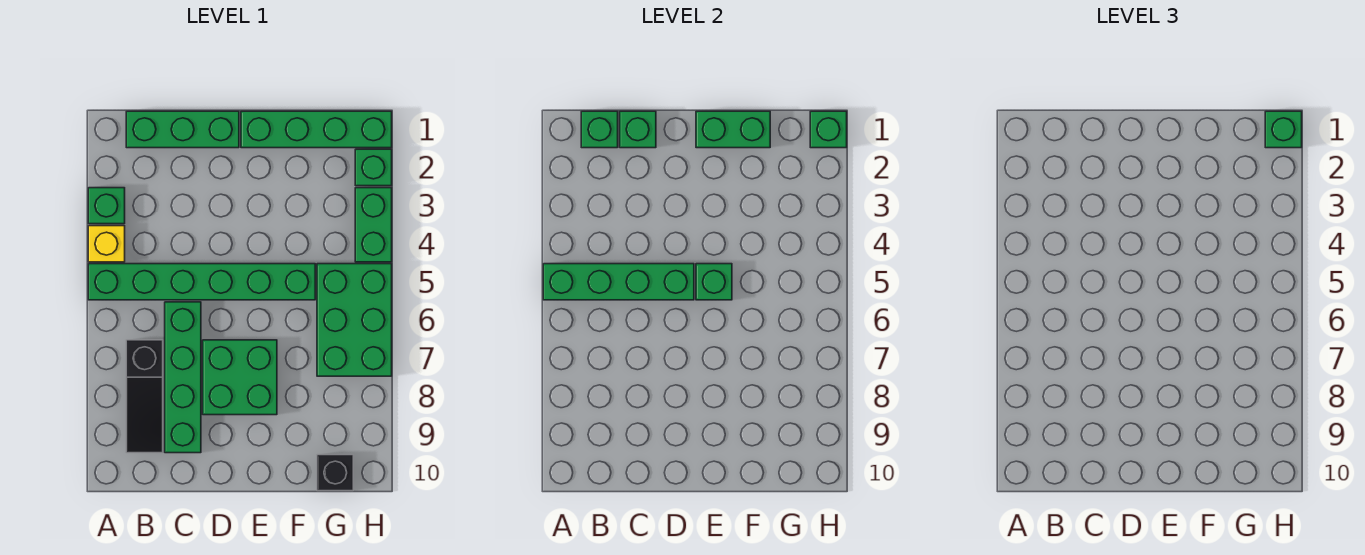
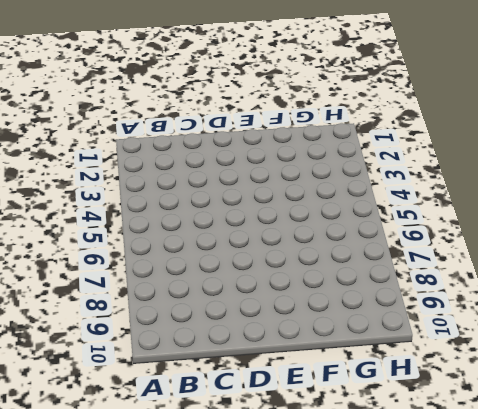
none -> green brick A3 level 1
none -> yellow brick A4 level 1
none -> green brick A5:F5 level 1

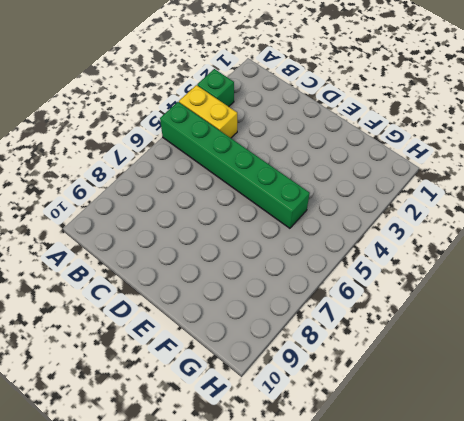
yellow brick A4:B4 level 1 -> yellow brick A4 level 1
none -> green brick B1:D1 level 1
none -> black slope B7:B9 level 1 top 7
none -> green brick C6:C9 level 1

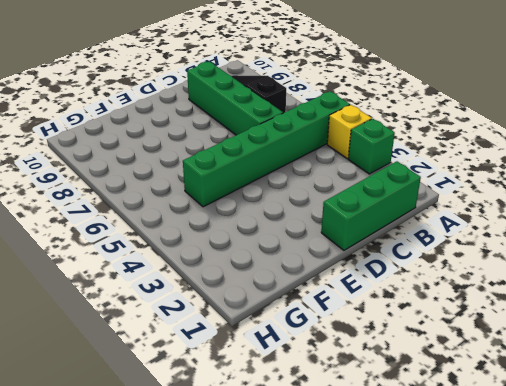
none -> green brick D7:E8 level 1
none -> green brick E1:H1 level 1
none -> green brick G5:H7 level 1

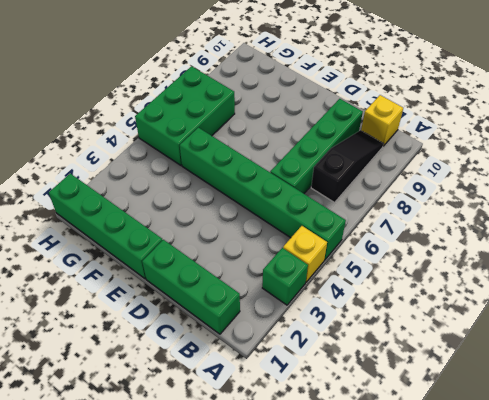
yellow brick B10 level 1 -> none
none -> green brick D7:E8 level 1
none -> black brick G10 level 1
none -> green brick H2 level 1

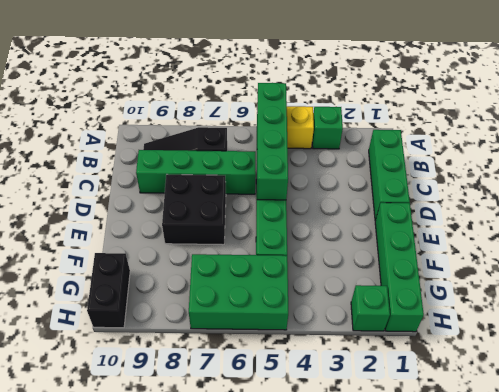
black brick D7:E8 level 1 -> green brick D7:E8 level 1
black brick G10:H10 level 1 -> black brick G10 level 1
none -> green brick H3:H4 level 1
none -> green brick B1 level 2
none -> green brick C1 level 2

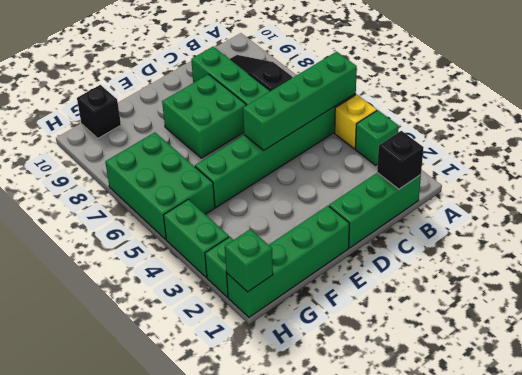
black brick B1 level 2 -> green brick B1 level 2
none -> green brick C1 level 2
none -> green brick E1:F1 level 2
none -> green brick E5 level 2

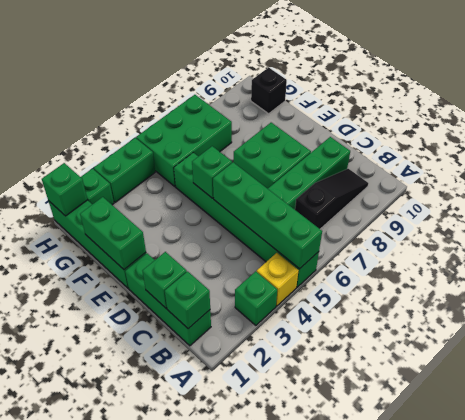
none -> green brick H1 level 3

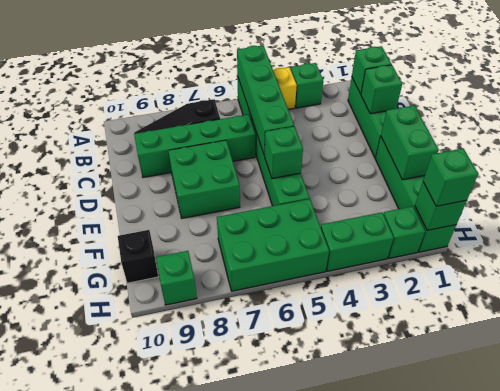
green brick H9 level 1 -> none

